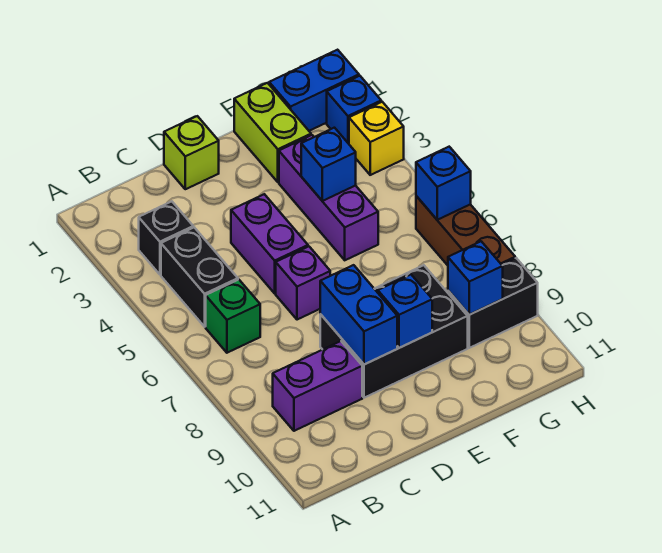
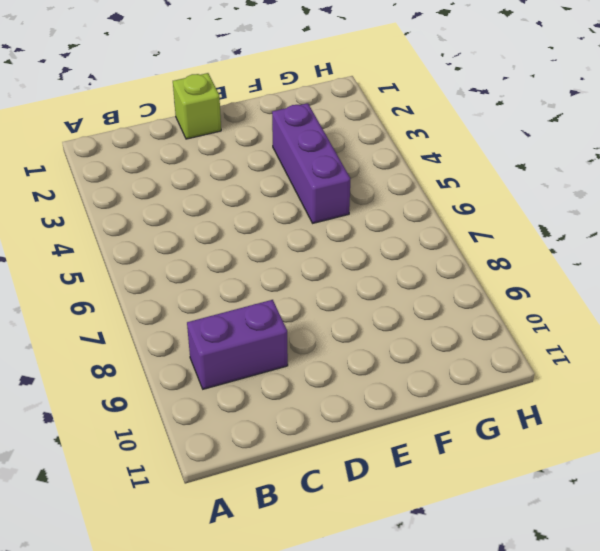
none -> black brick B3 level 1
none -> black brick B4:B5 level 1
none -> green brick B6 level 1

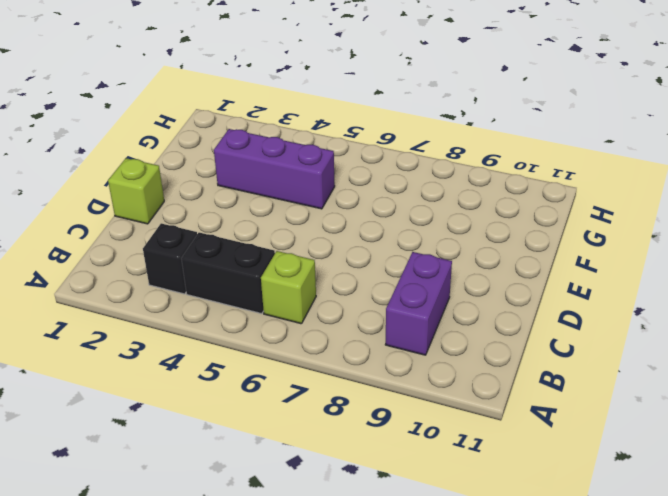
lime brick B6 level 1 -> green brick B6 level 1
none -> purple brick D4:D5 level 1
none -> purple brick D6 level 1
none -> black brick D8:F9 level 1

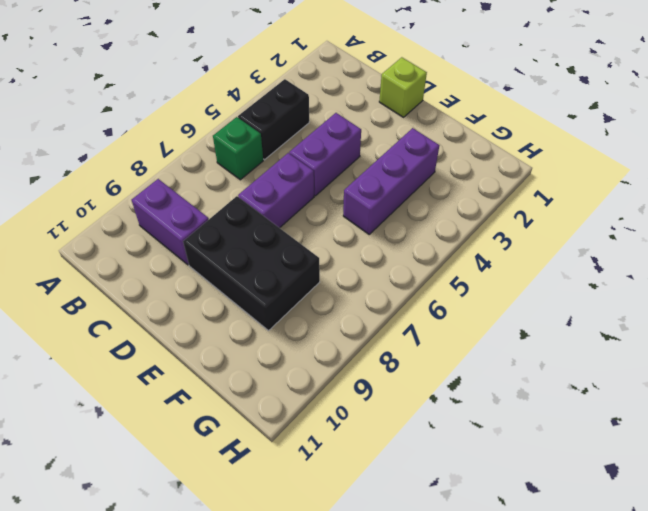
purple brick D6:D7 level 1 -> purple brick D6 level 1
none -> black brick B3 level 1
none -> lime brick F1:F2 level 1
none -> blue brick G1:H1 level 1

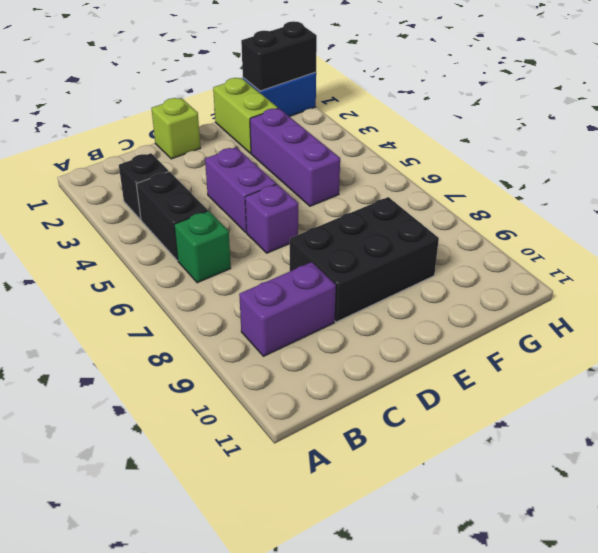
black brick G1:H1 level 2 -> black brick G9:H9 level 1
none -> blue brick H2 level 1
none -> yellow brick H3 level 1
none -> brown brick H6:H8 level 1

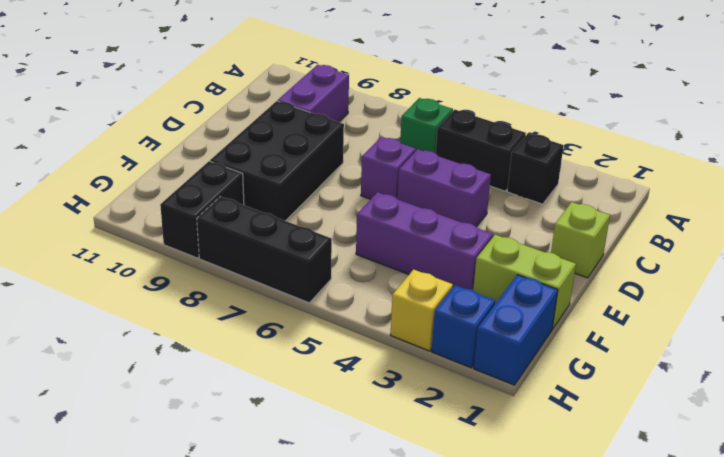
black brick H6:H8 level 1 -> brown brick H6:H8 level 1
none -> blue brick D8:D9 level 2
none -> blue brick E9 level 2
none -> blue brick F4 level 2

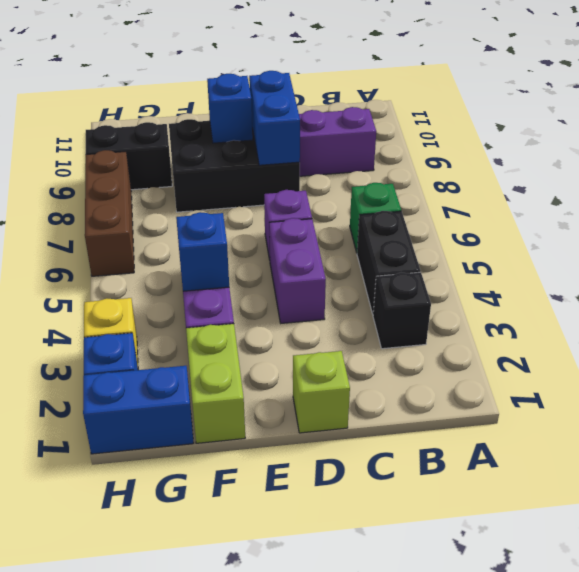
none -> blue brick G9 level 2
none -> blue brick H6 level 2

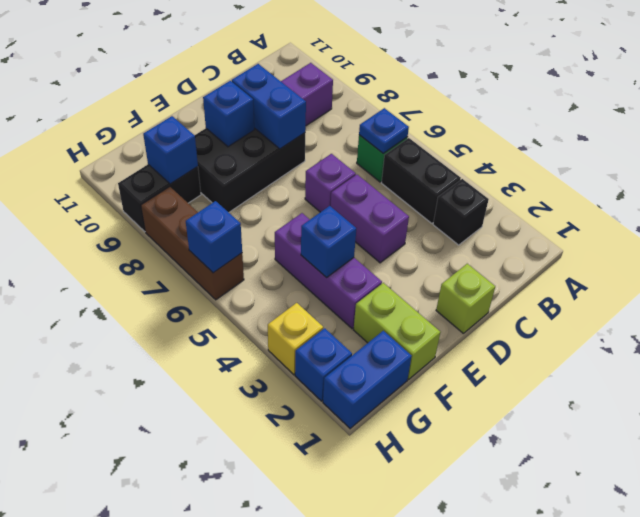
blue plate B6 level 2 -> none

